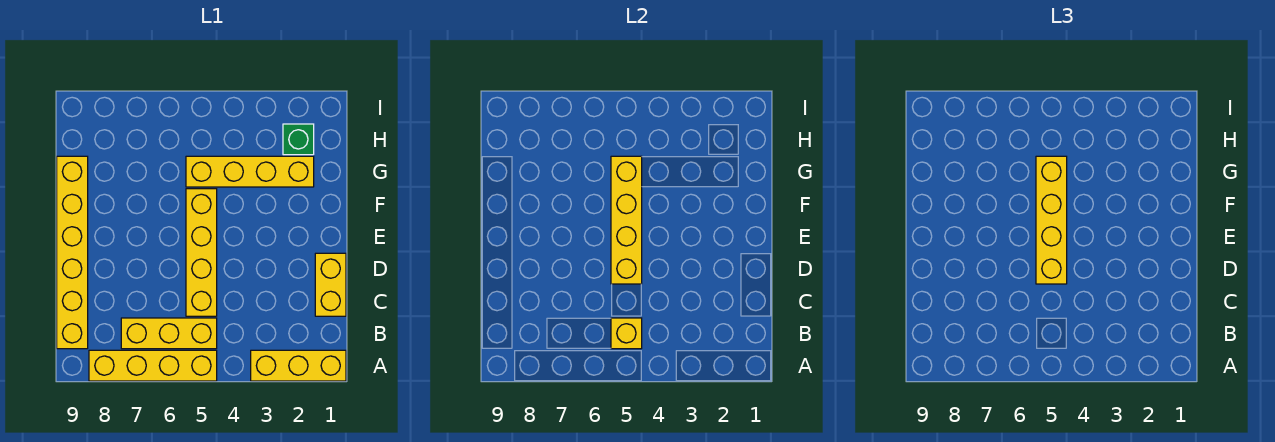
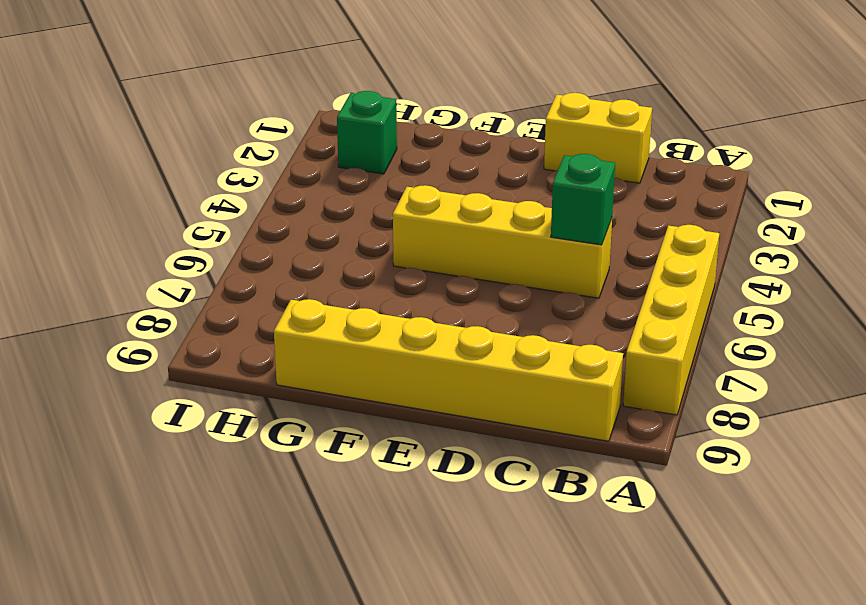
green brick C5 level 2 -> none
none -> yellow brick A1:A3 level 1
none -> yellow brick B5:B7 level 1

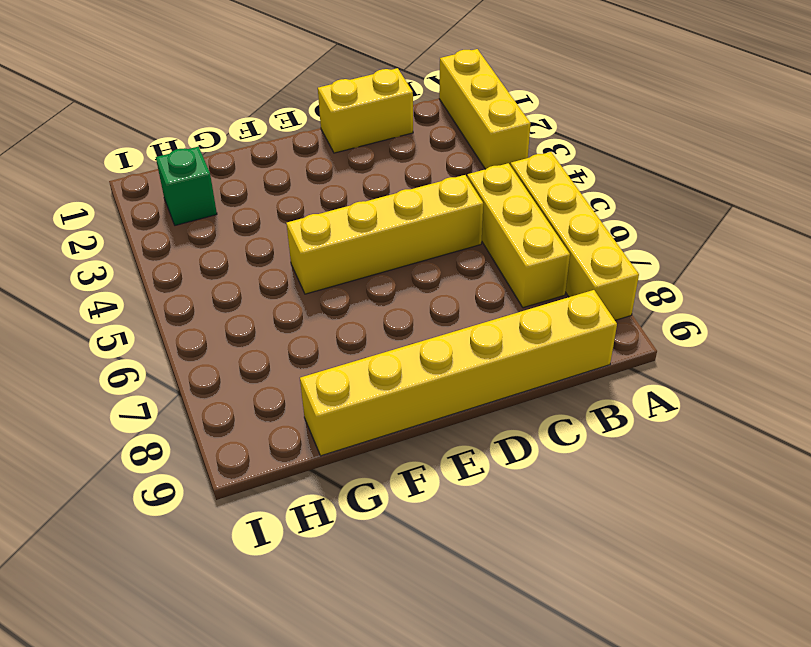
none -> yellow brick G2:G5 level 1
none -> yellow brick B5 level 2

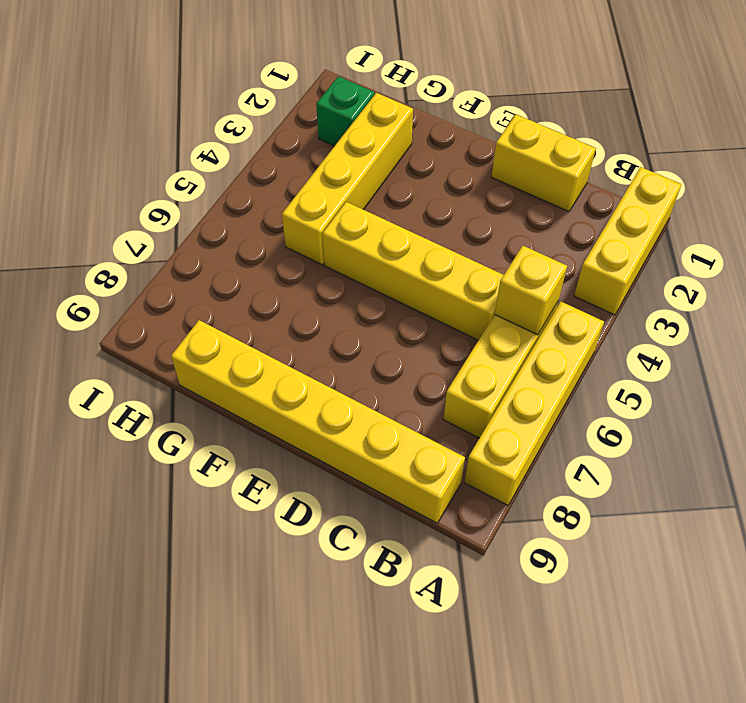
none -> yellow brick D5:G5 level 2
none -> yellow brick D5:G5 level 3

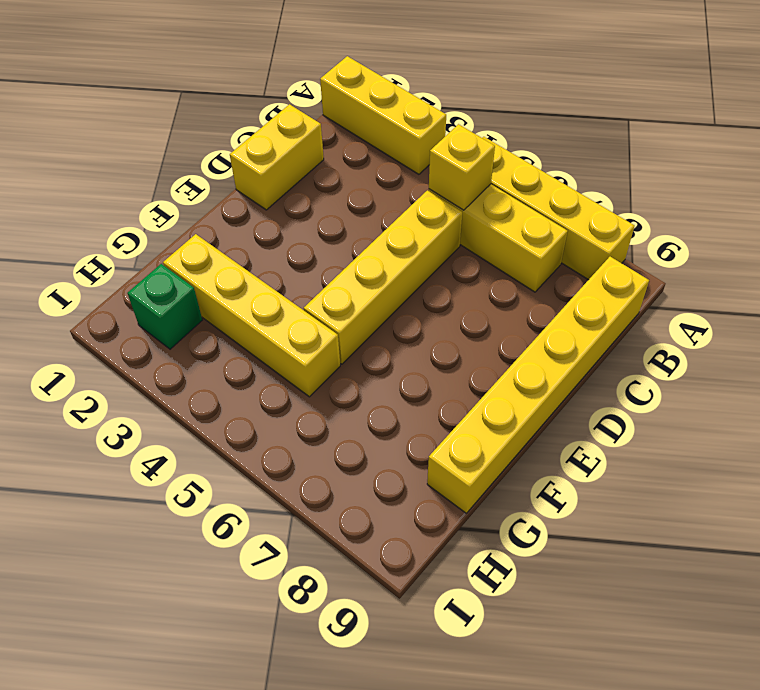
none -> yellow brick D5:G5 level 2
none -> yellow brick D5:G5 level 3

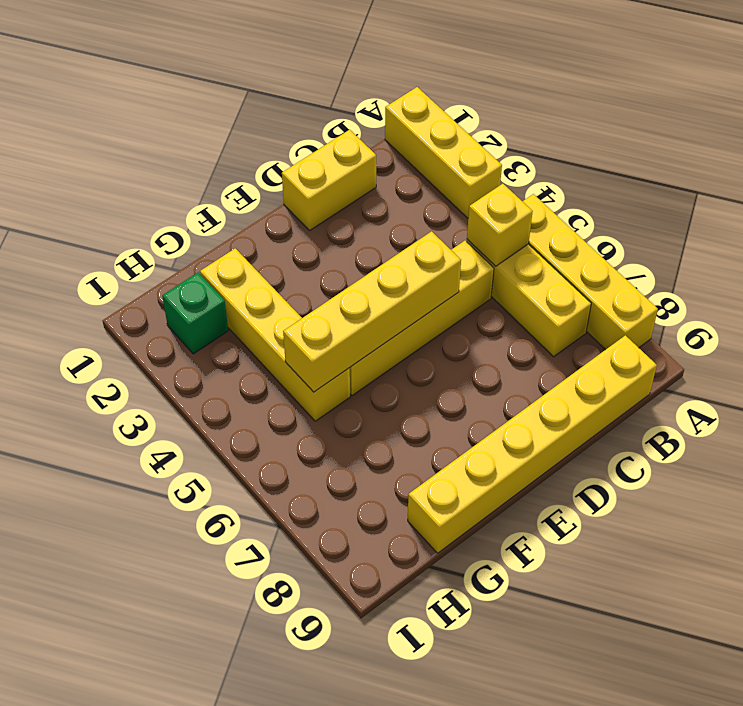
none -> yellow brick D5:G5 level 3

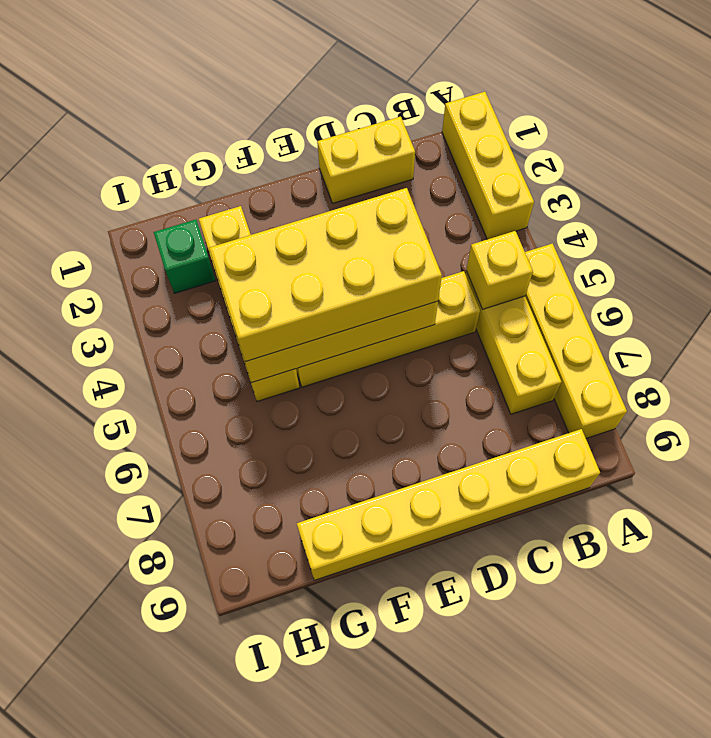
yellow brick D4:G5 level 3 -> yellow brick D5:G5 level 3

